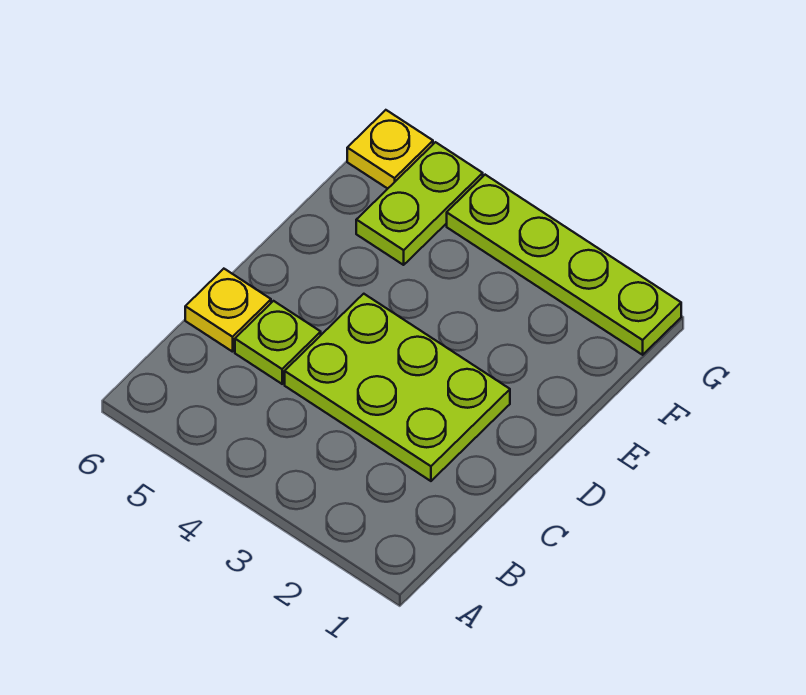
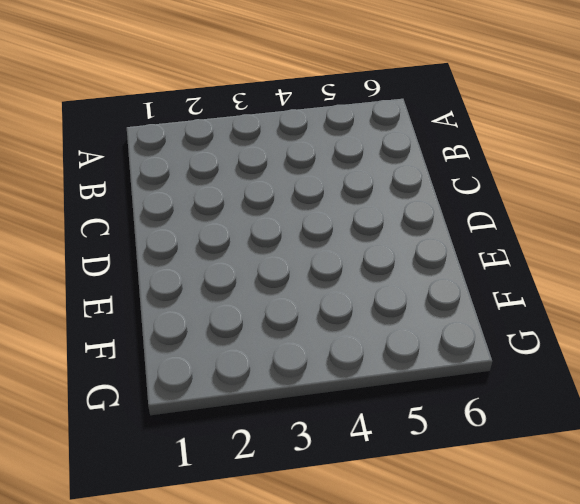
none -> lime plate C2:D4 level 1
none -> lime plate C5 level 1

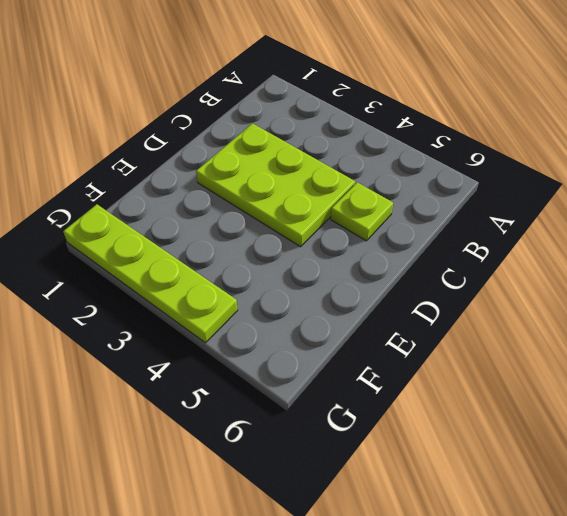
none -> yellow plate C6 level 1
none -> lime plate F5:G5 level 1

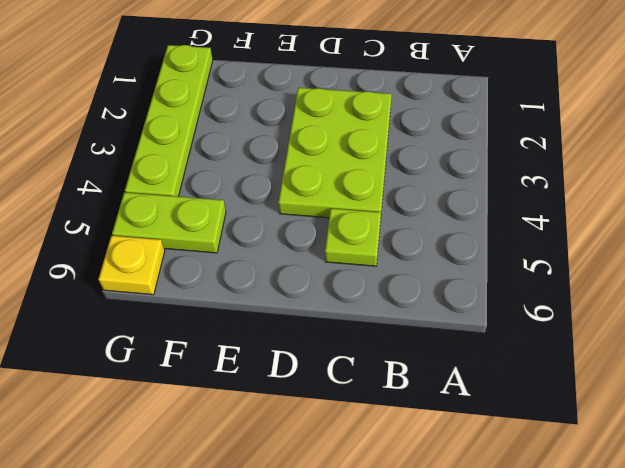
none -> yellow plate C6 level 1

